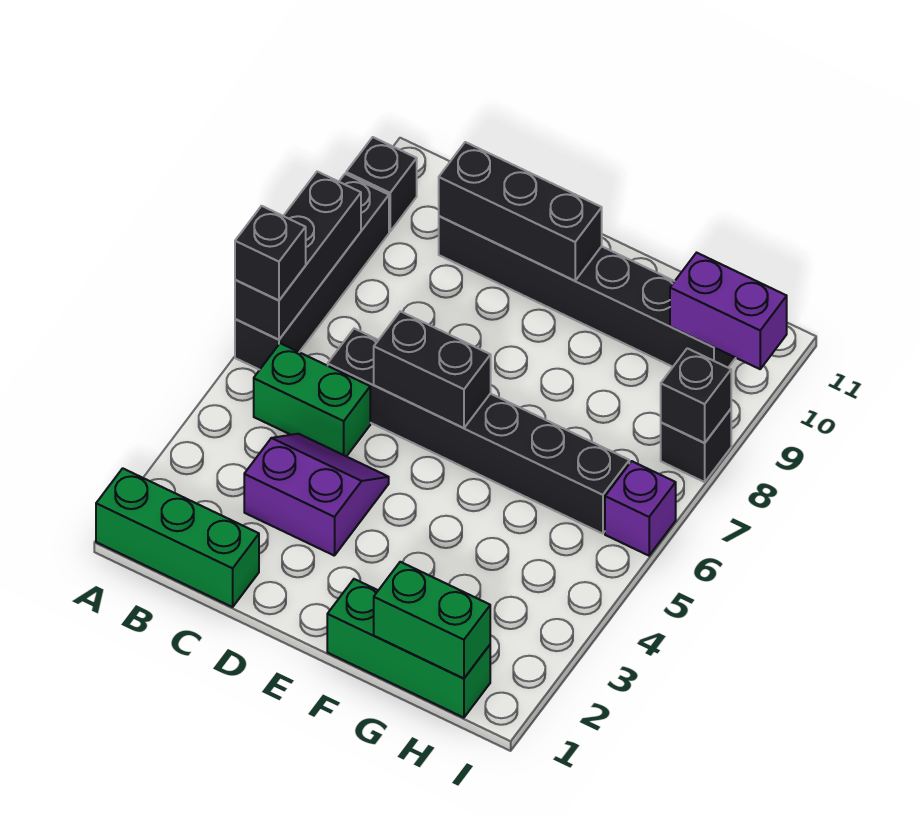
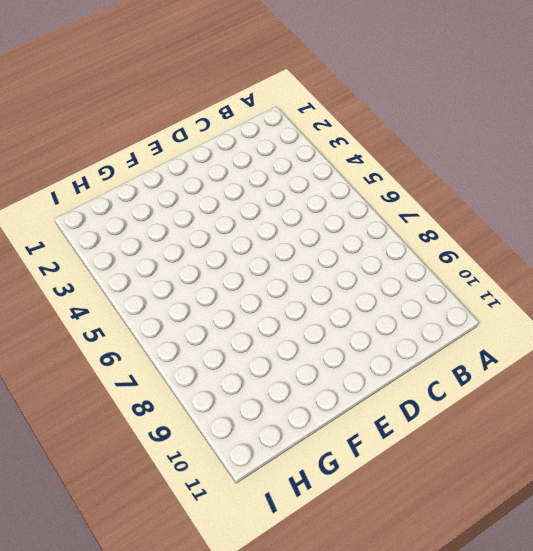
none -> green brick A1:C1 level 1
none -> black brick A6:A9 level 1
none -> black brick A10 level 1

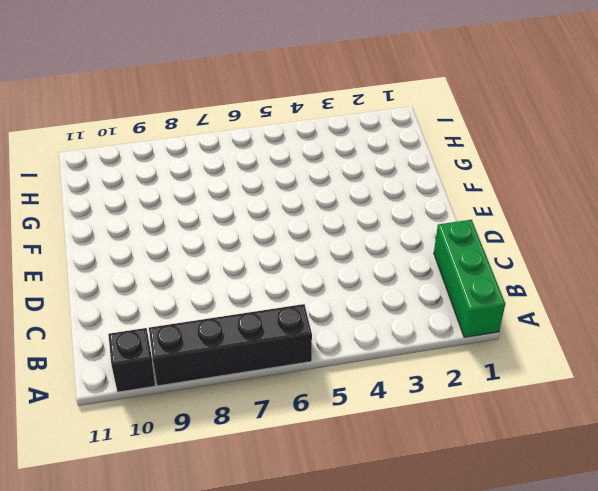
none -> green brick B5:C5 level 1
none -> purple slope C3:D4 level 1 top 3
none -> black brick C6:H6 level 1

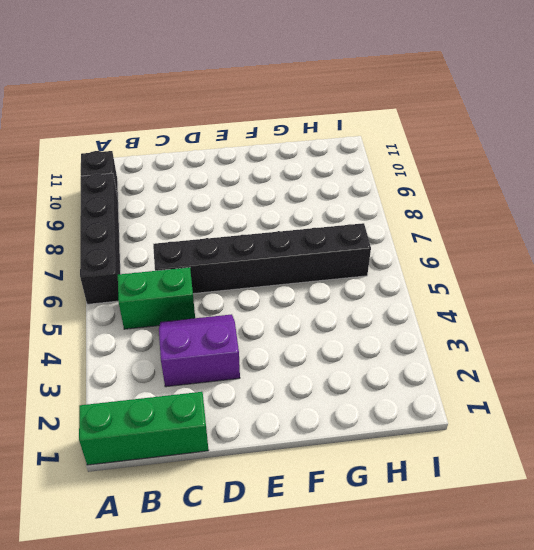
none -> black brick C10:H10 level 1
none -> green brick F1:H1 level 1
none -> purple brick I6 level 1

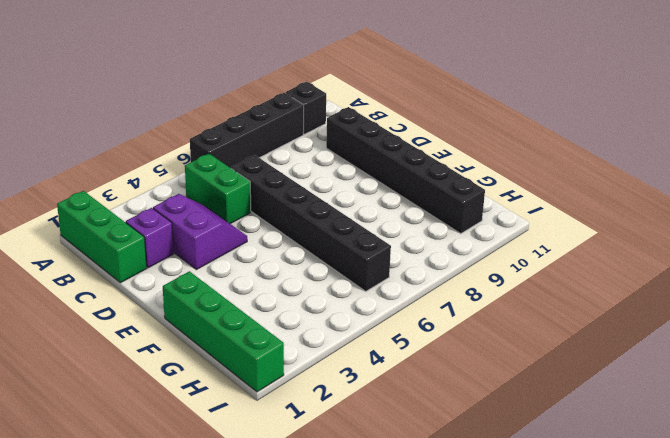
purple brick C2 level 1 -> purple brick I6 level 1
green brick F1:I1 level 1 -> green brick F1:H1 level 1
none -> black brick I8 level 1
none -> black brick A6:A8 level 2
none -> black brick C10:E10 level 2

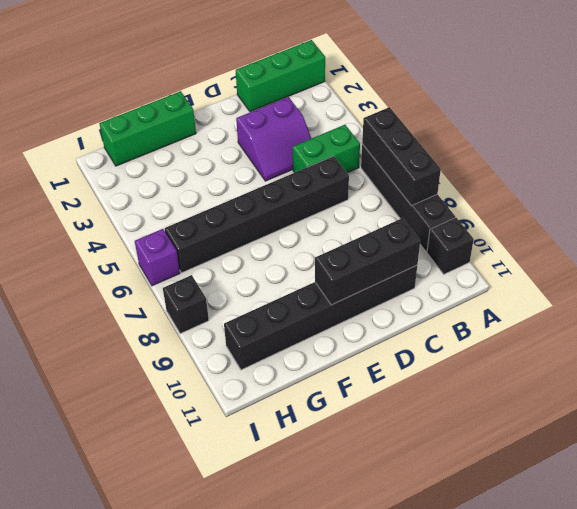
none -> black brick D6:E6 level 2
none -> green brick G1:H1 level 2
none -> purple brick H10:I10 level 2

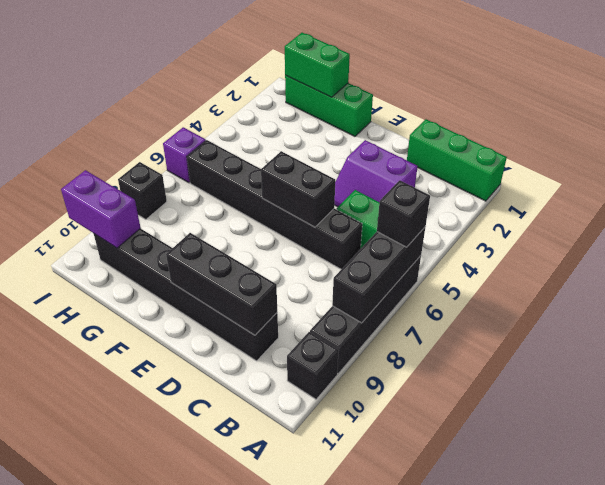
none -> black brick I8 level 2

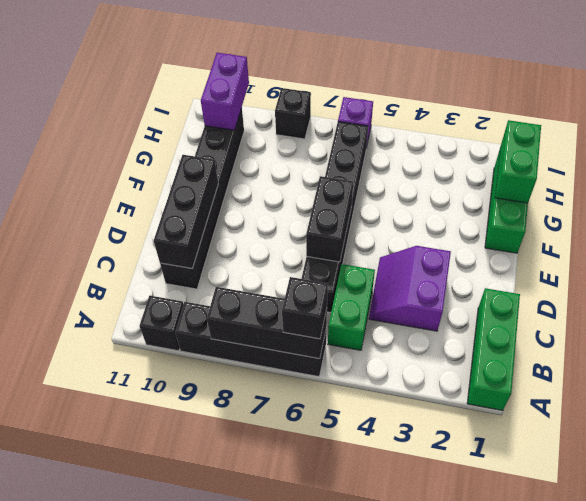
none -> black brick I8 level 2

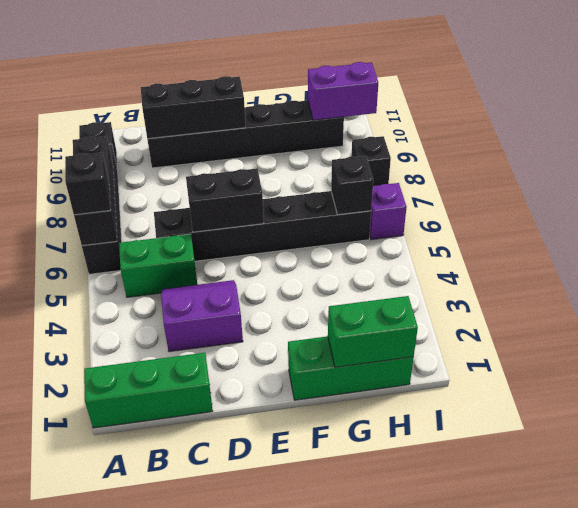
black brick H6 level 2 -> black brick I8 level 2

